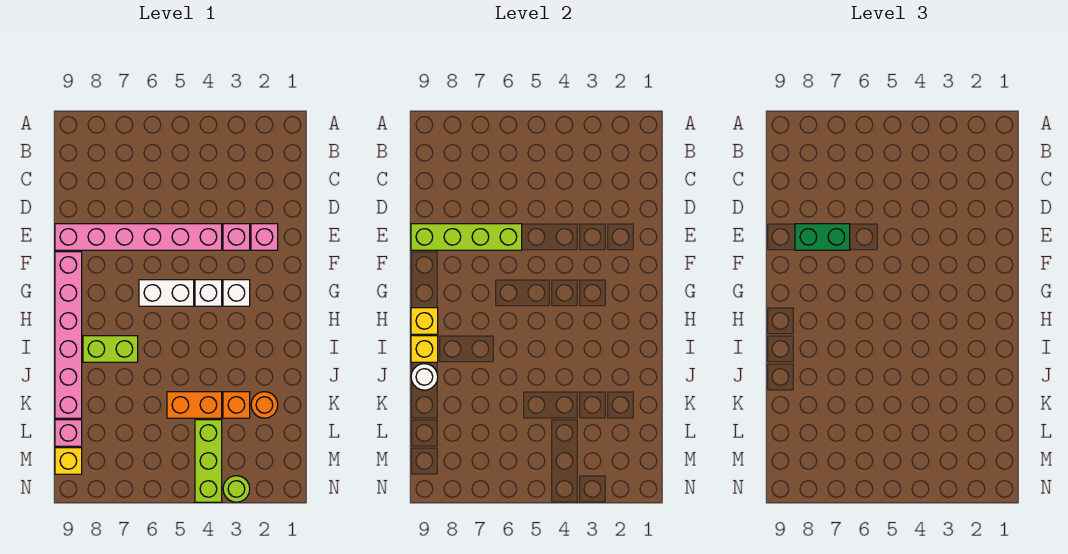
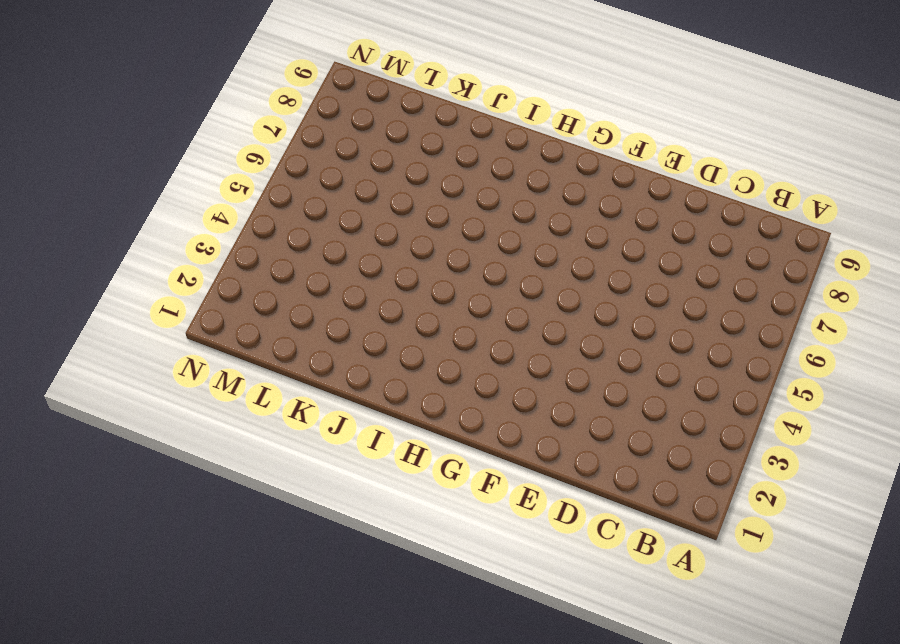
none -> pink brick E2 level 1
none -> pink brick E3 level 1
none -> pink brick E4:E9 level 1

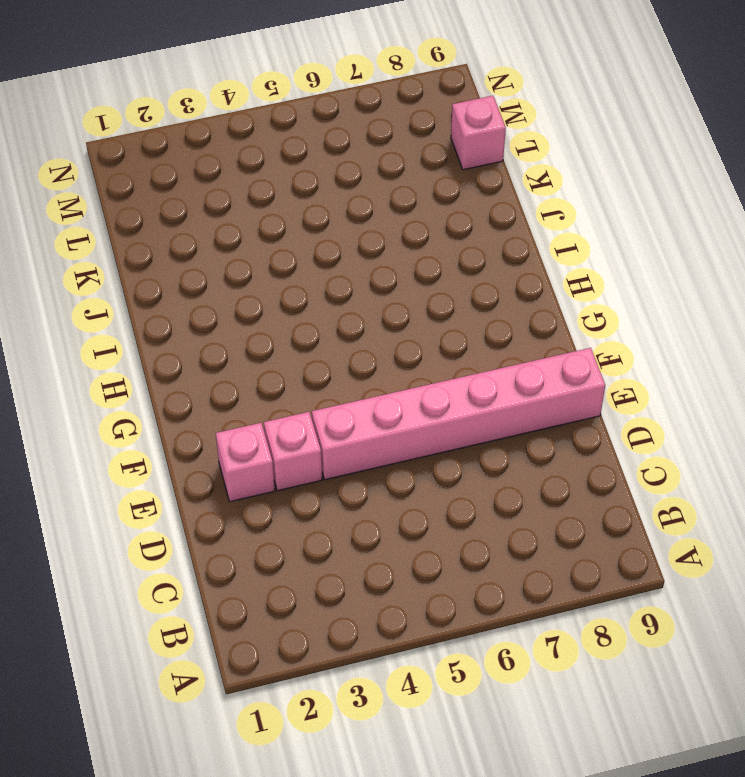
none -> pink brick F9:K9 level 1
none -> white brick G3 level 1
none -> white brick G4 level 1

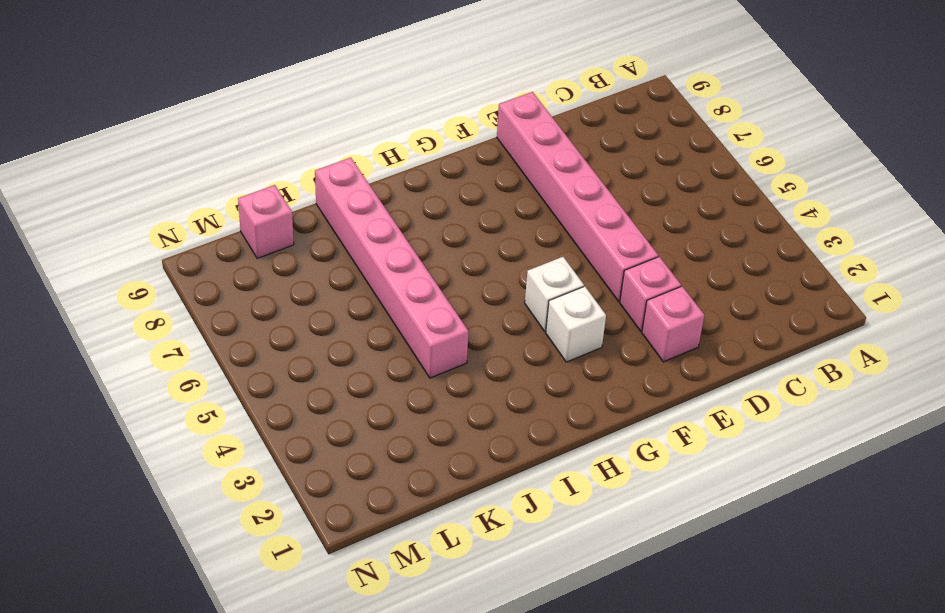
pink brick J4:J9 level 1 -> pink brick F9:K9 level 1
none -> white brick G5:G6 level 1
none -> lime brick I7:I8 level 1
none -> orange round brick K2 level 1

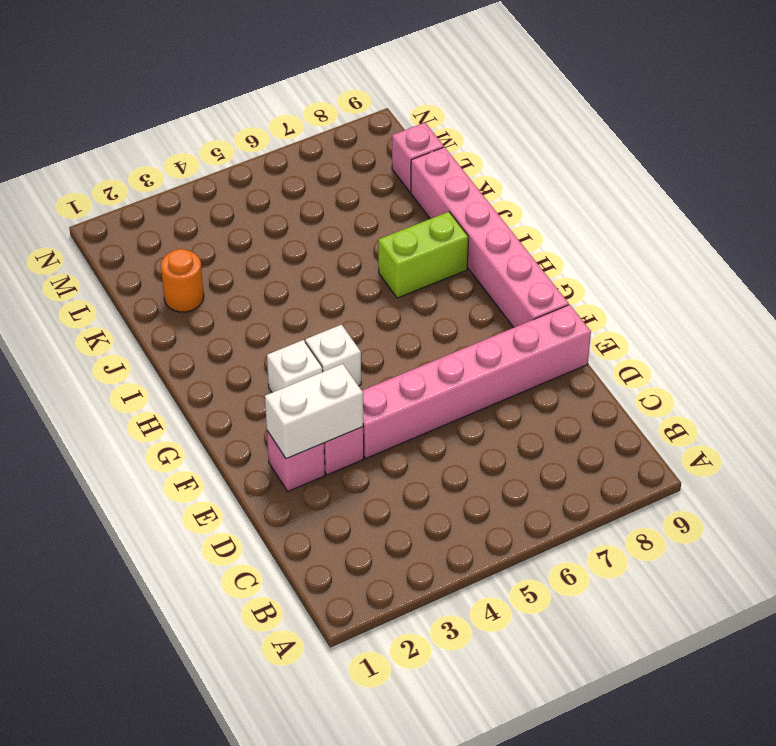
white brick E2:E3 level 2 -> white brick G5:G6 level 1
none -> orange brick K3 level 1
none -> orange brick K4:K5 level 1
none -> lime brick L4:N4 level 1

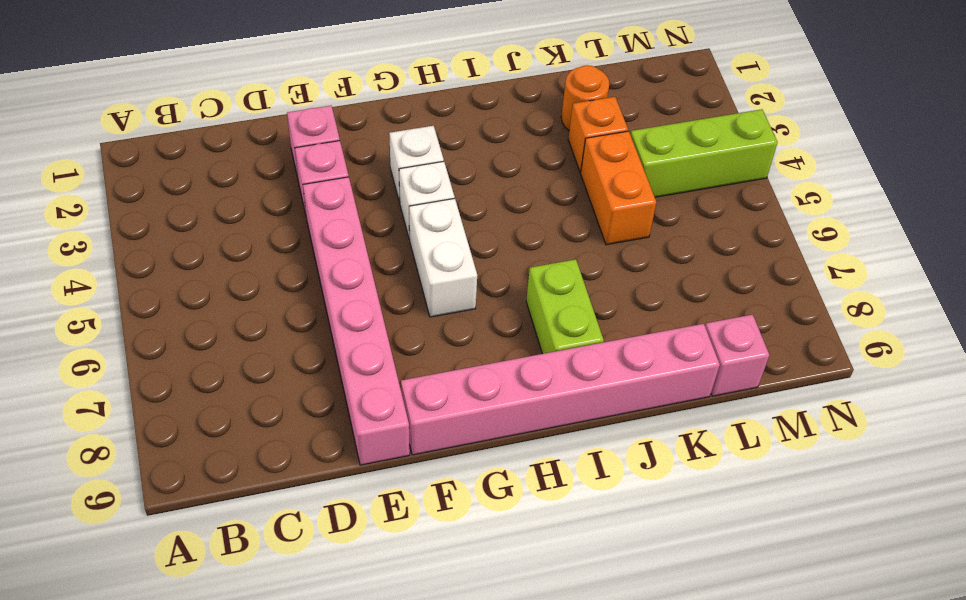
none -> yellow brick M9 level 1
none -> lime round brick N3 level 1
none -> lime brick E6:E9 level 2

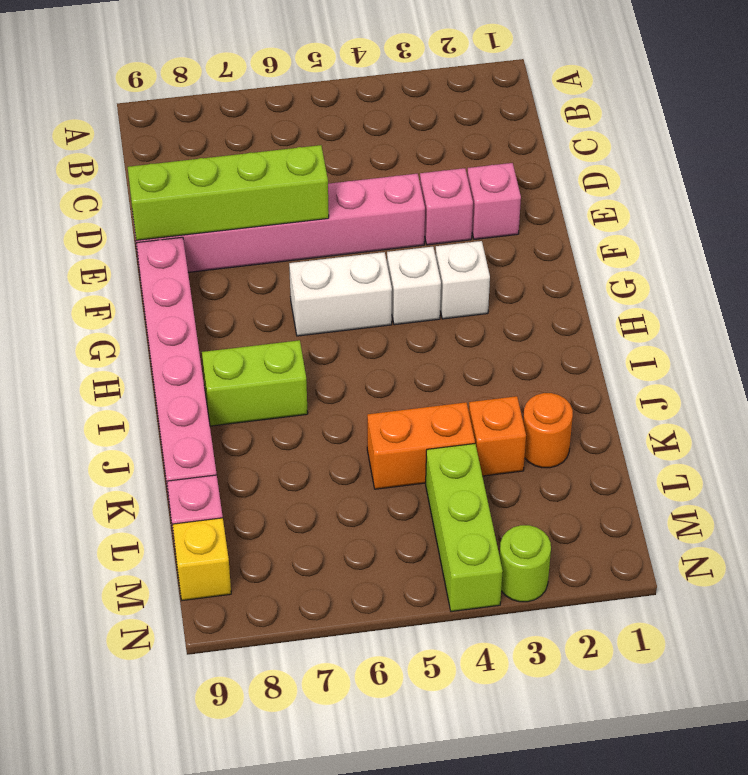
none -> yellow brick H9 level 2
none -> yellow brick I9 level 2
none -> white round brick J9 level 2

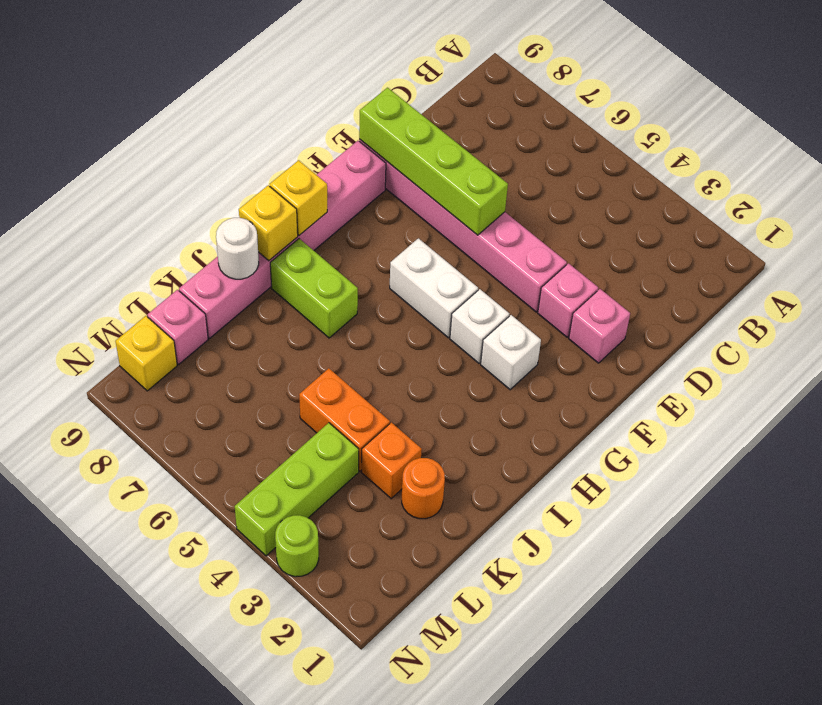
none -> green brick E7:E8 level 3

